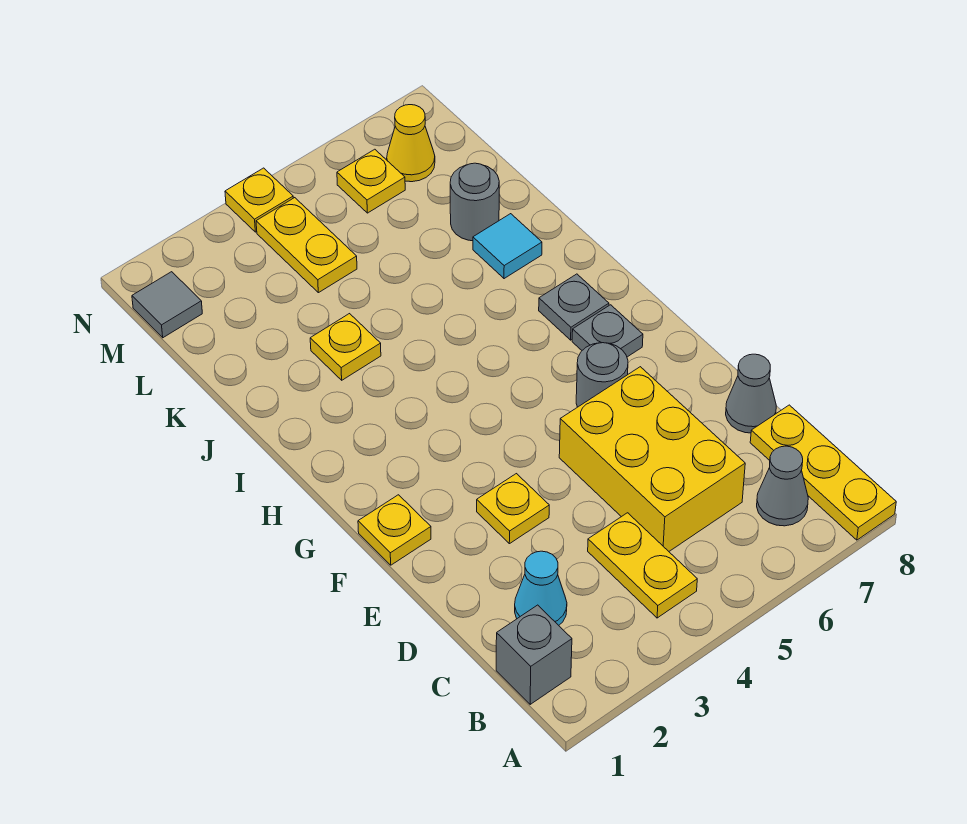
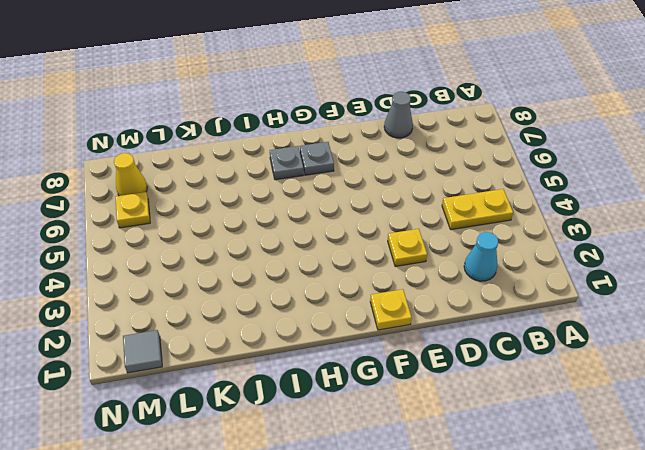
none -> yellow plate A8:C8 level 1
none -> grey brick B1 level 1
none -> grey cone B7 level 1

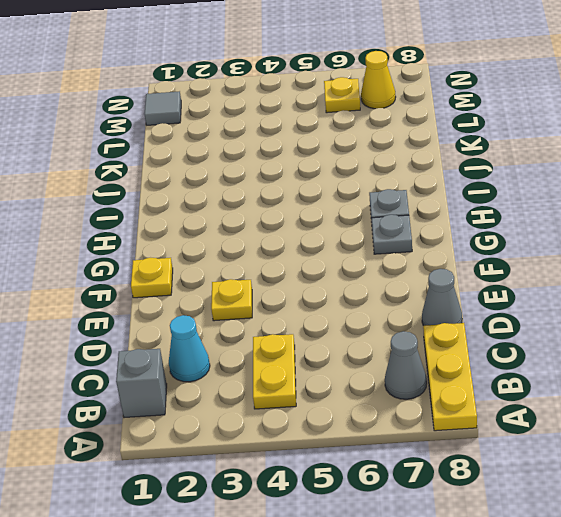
none -> yellow brick C5:E6 level 1
none -> grey round brick F6 level 1
none -> yellow plate J3 level 1

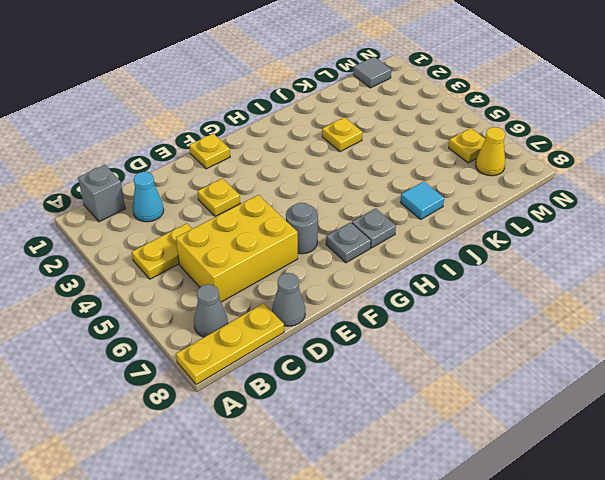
none -> grey round brick K7 level 1
none -> yellow plate L4:M4 level 1
none -> yellow plate N4 level 1

